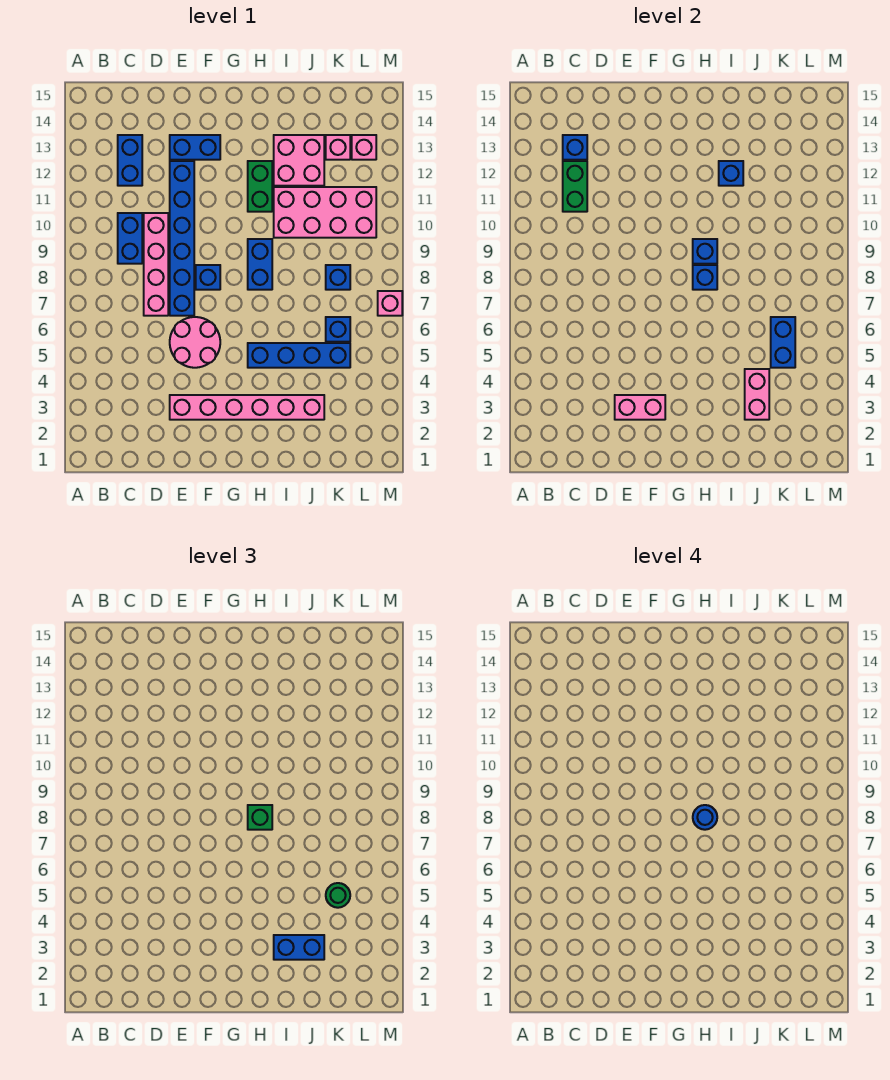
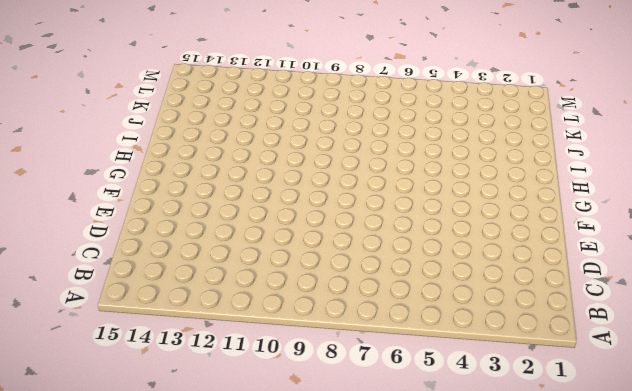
none -> blue brick C9:C10 level 1
none -> blue brick C12:C13 level 1
none -> pink brick D7:D10 level 1
none -> pink brick E3:J3 level 1

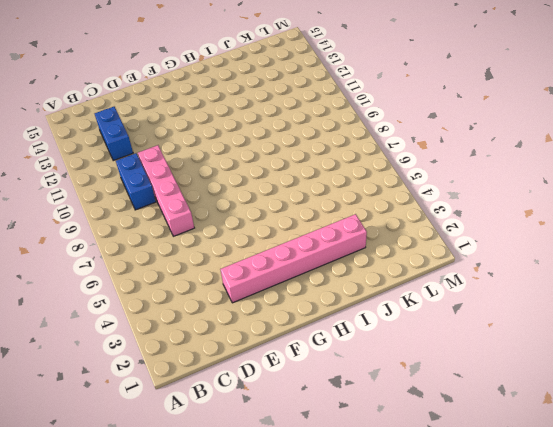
none -> pink round brick E5:F6 level 1
none -> blue brick E7:E12 level 1
none -> blue brick E13:F13 level 1
none -> blue brick F8 level 1

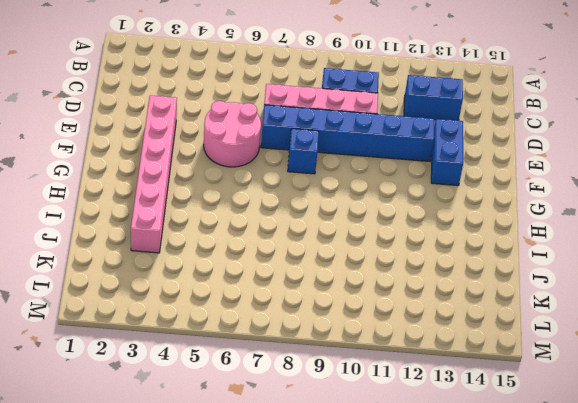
none -> blue brick H5:K5 level 1
none -> blue brick H8:H9 level 1
none -> green brick H11:H12 level 1
none -> pink brick I10:L11 level 1

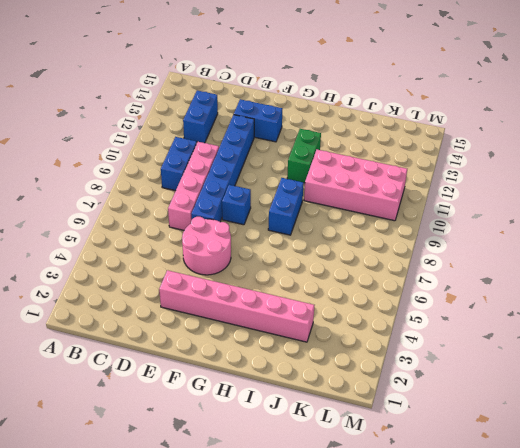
none -> blue brick H5:K5 level 1
none -> pink brick I12:J13 level 1
none -> blue brick K6 level 1
none -> blue brick K8 level 1

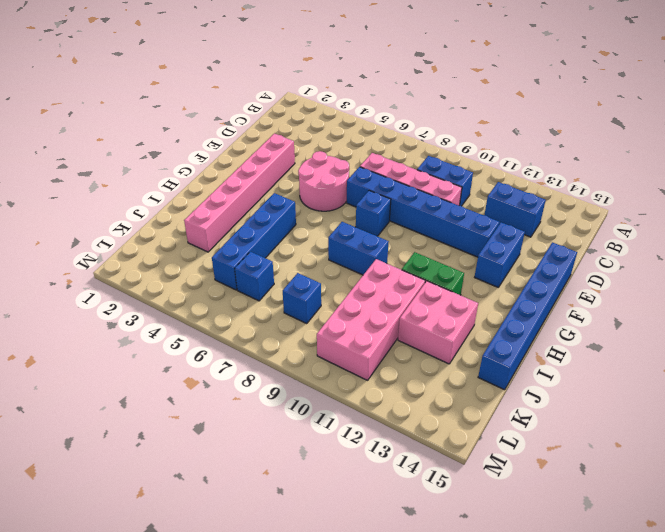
blue brick E15:J15 level 1 -> none
none -> pink brick K13 level 1
none -> pink brick L13 level 1
none -> pink brick M7 level 1
none -> green brick C11:C12 level 2

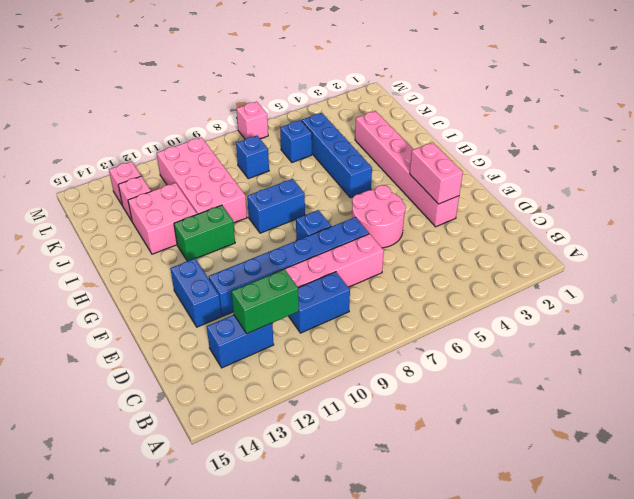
none -> blue brick C13 level 2
none -> blue brick H8 level 2
none -> blue brick H9 level 2
none -> blue brick I12 level 2

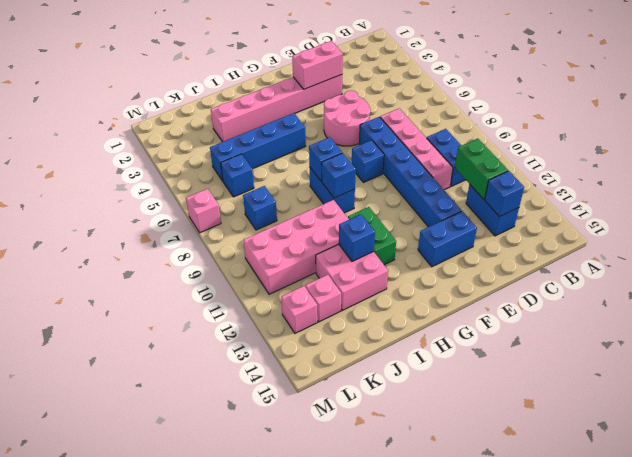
none -> pink brick J3:J4 level 2
none -> blue brick K5:K6 level 2
none -> green brick H8 level 3
none -> blue brick I3:J3 level 3

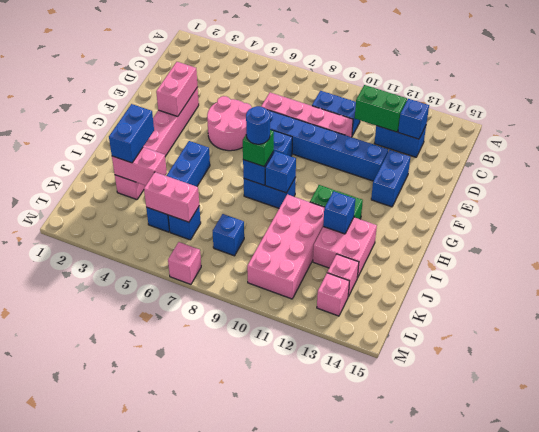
pink brick K5:K6 level 2 -> blue brick K5:K6 level 2
none -> green round brick K5 level 3

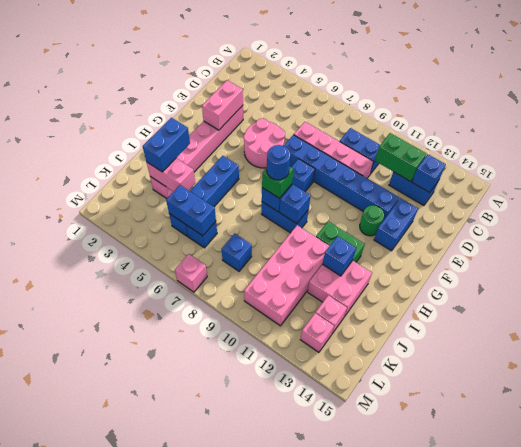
green round brick F12 level 1 -> green round brick K5 level 3

